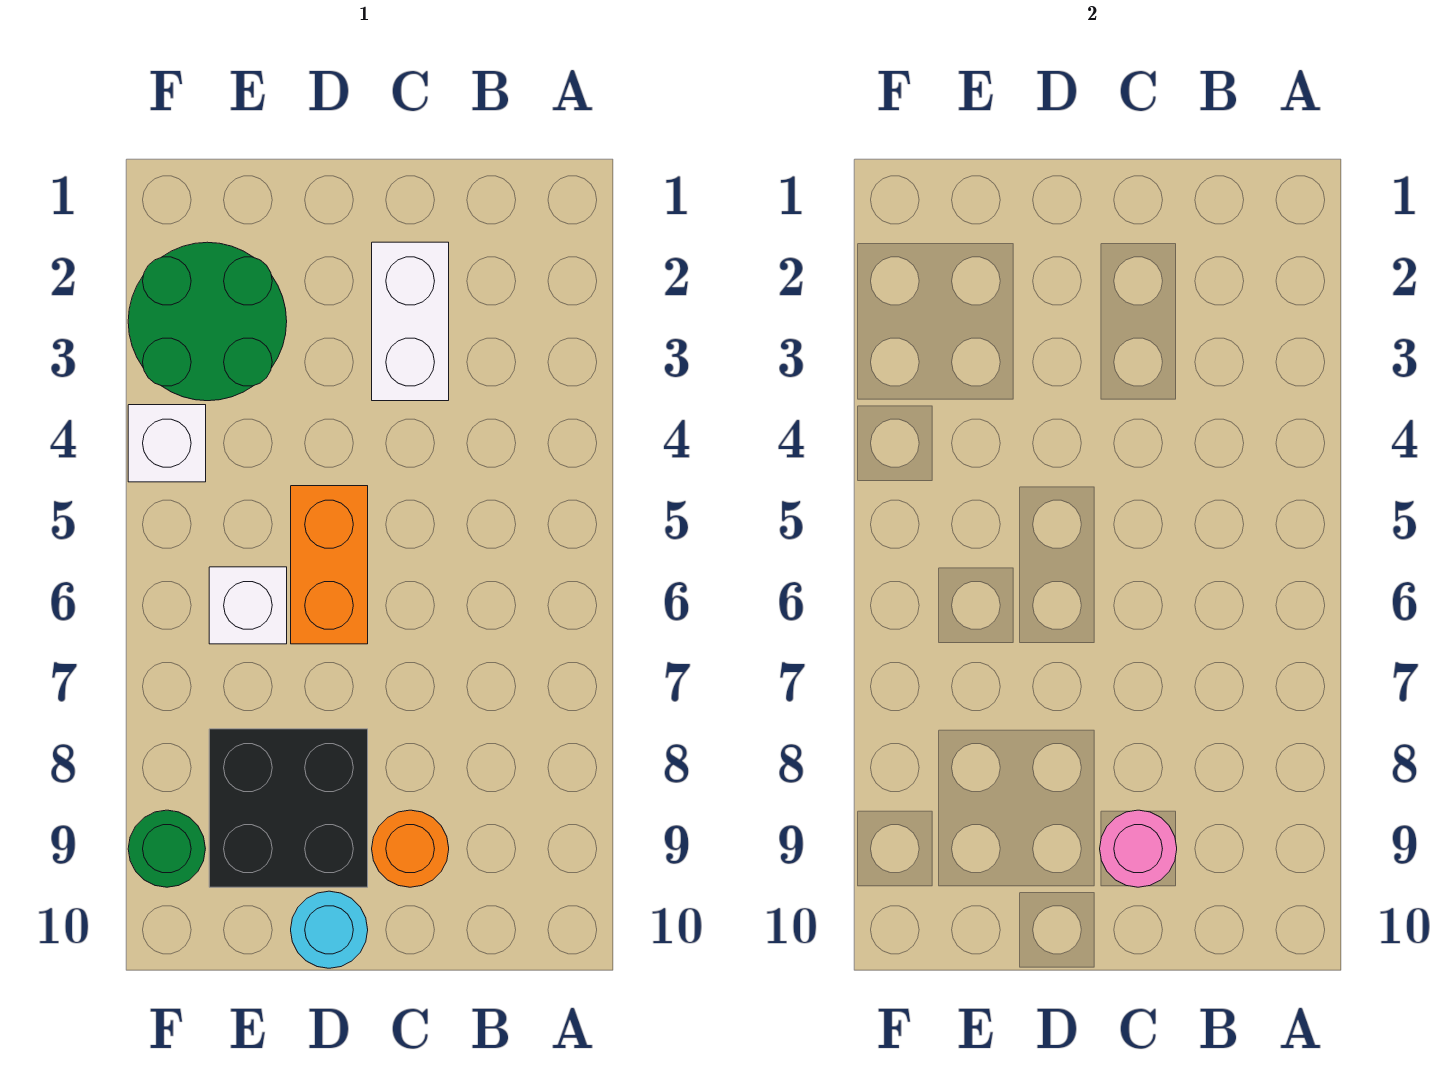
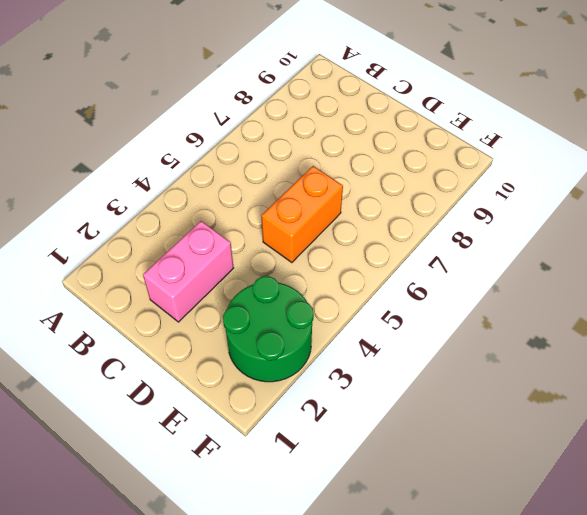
pink brick C2:C3 level 1 -> white brick C2:C3 level 1
none -> orange round brick C9 level 1
none -> black brick D8:E9 level 1

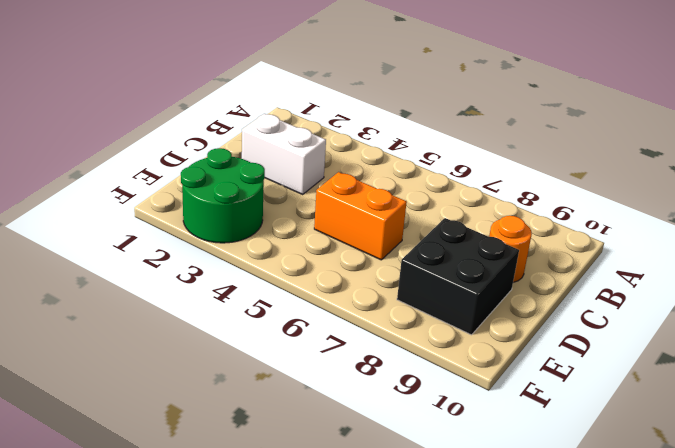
none -> cyan round brick D10 level 1
none -> white brick E6 level 1

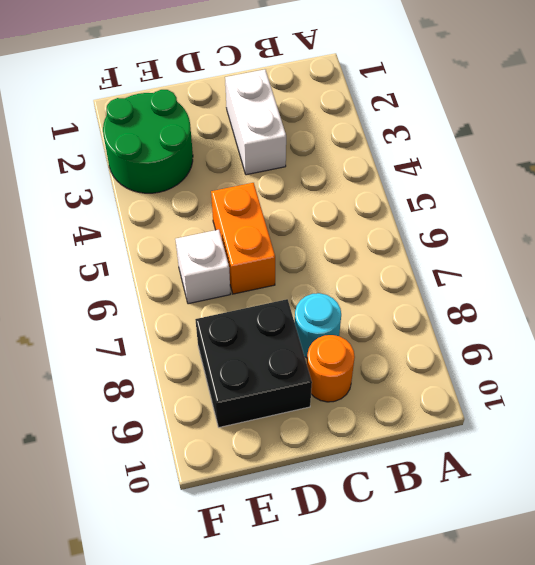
cyan round brick C8 level 1 -> cyan round brick D10 level 1
none -> white brick F4 level 1
none -> green round brick F9 level 1

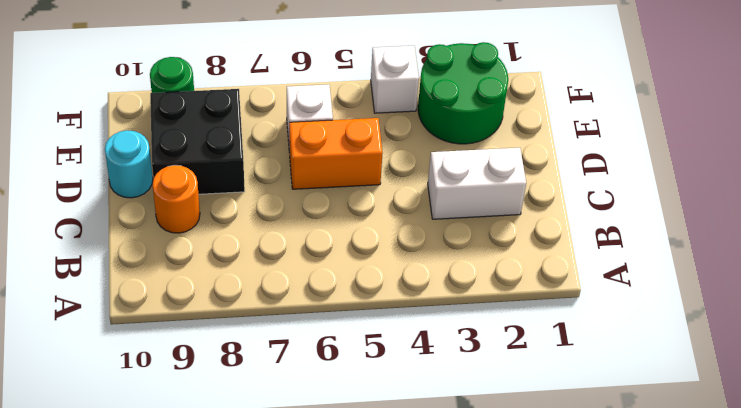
none -> pink round brick C9 level 2

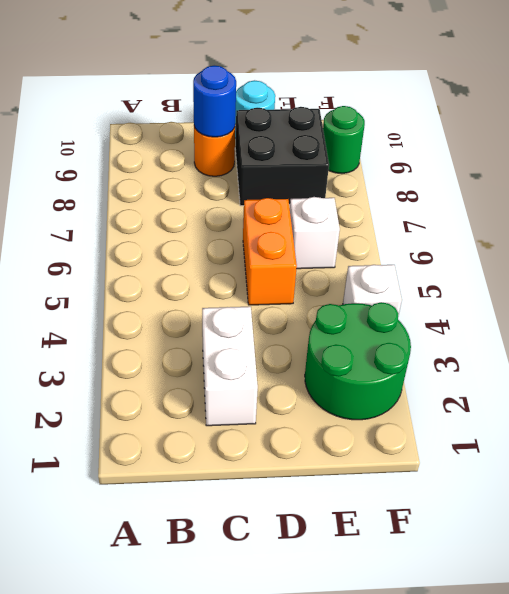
blue round brick C9 level 2 -> pink round brick C9 level 2

